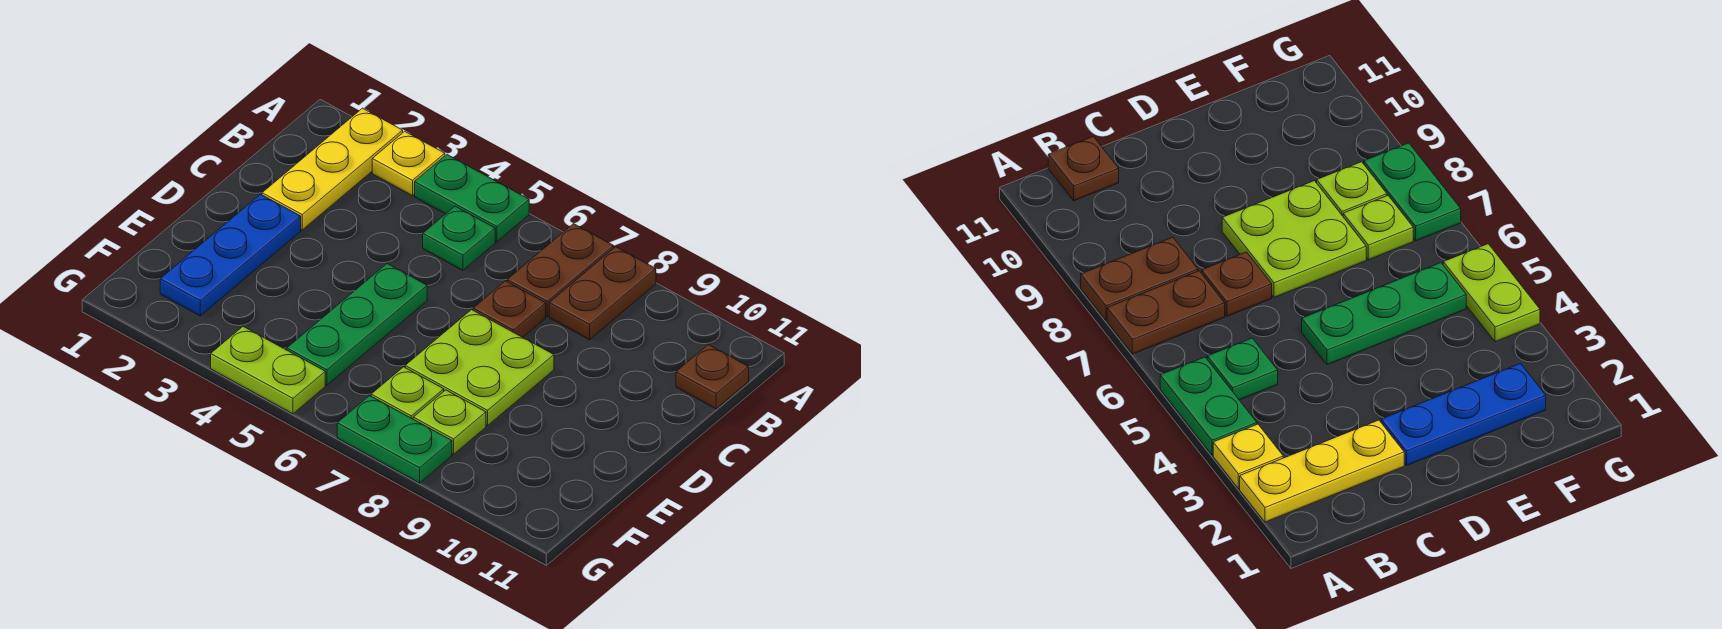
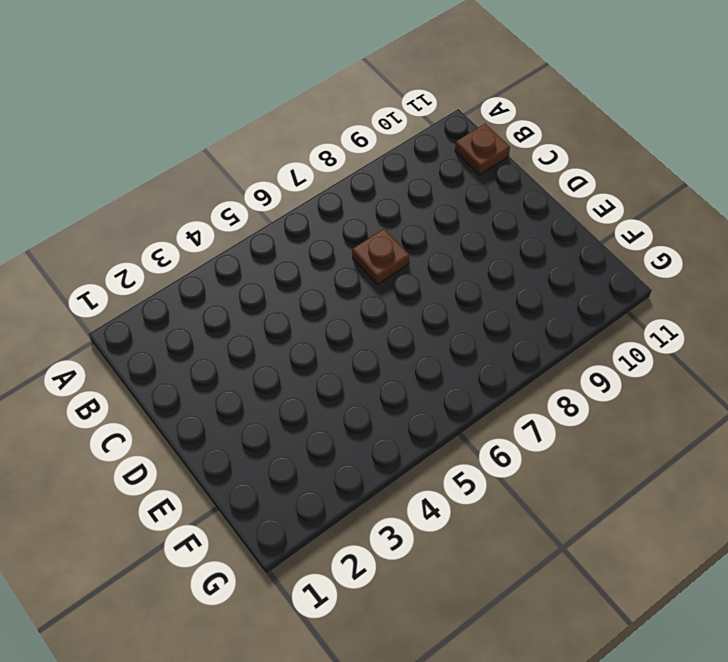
none -> yellow plate A2:C2 level 1
none -> yellow plate A3 level 1
none -> green plate A4:A5 level 1

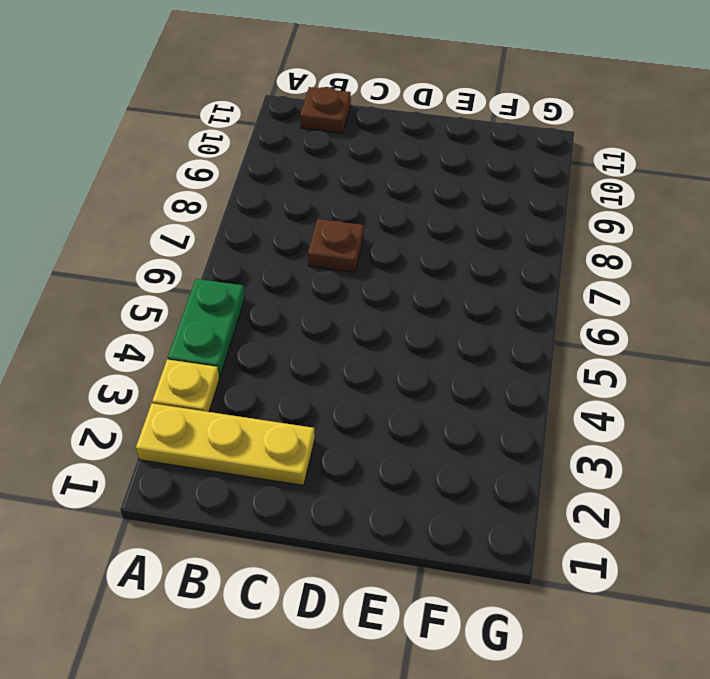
none -> brown plate A7:B7 level 1
none -> brown plate A8:B8 level 1
none -> green plate B5 level 1

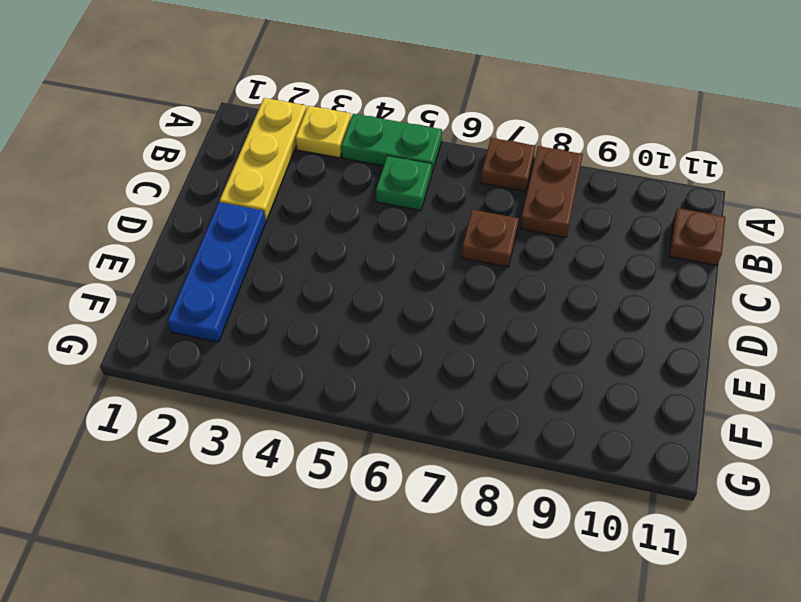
brown plate A7 level 1 -> brown plate A7:B7 level 1
none -> green plate D5:F5 level 1
none -> lime plate D7:E8 level 1
none -> lime plate F7 level 1

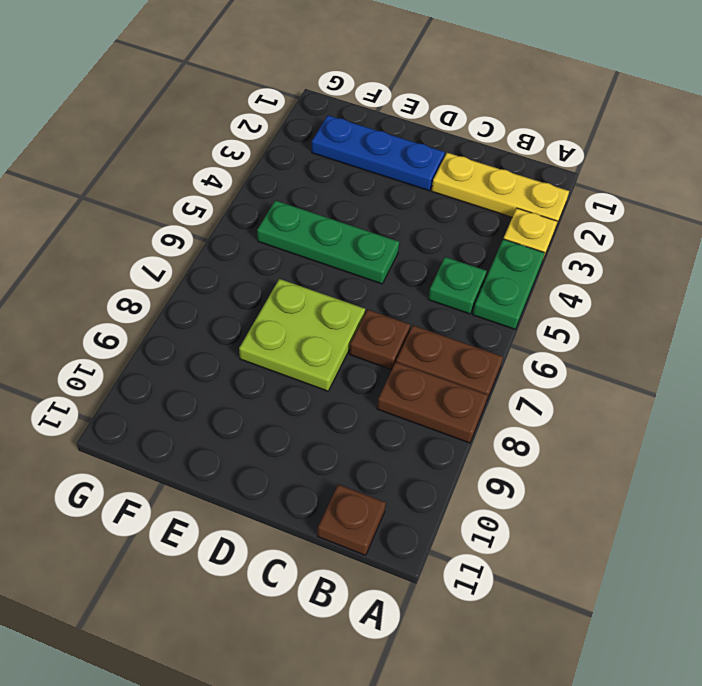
none -> lime plate F7 level 1
none -> lime plate F8 level 1
none -> lime plate G4:G5 level 1

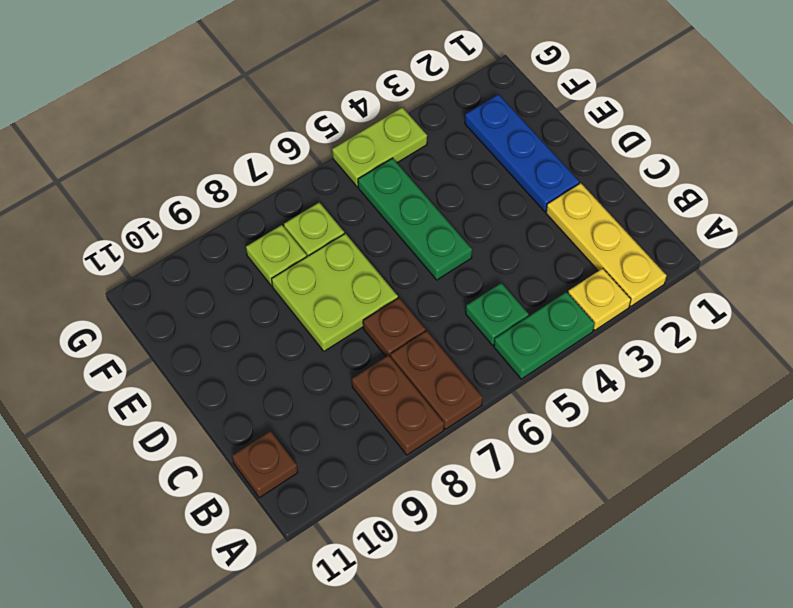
none -> green plate G7:G8 level 1

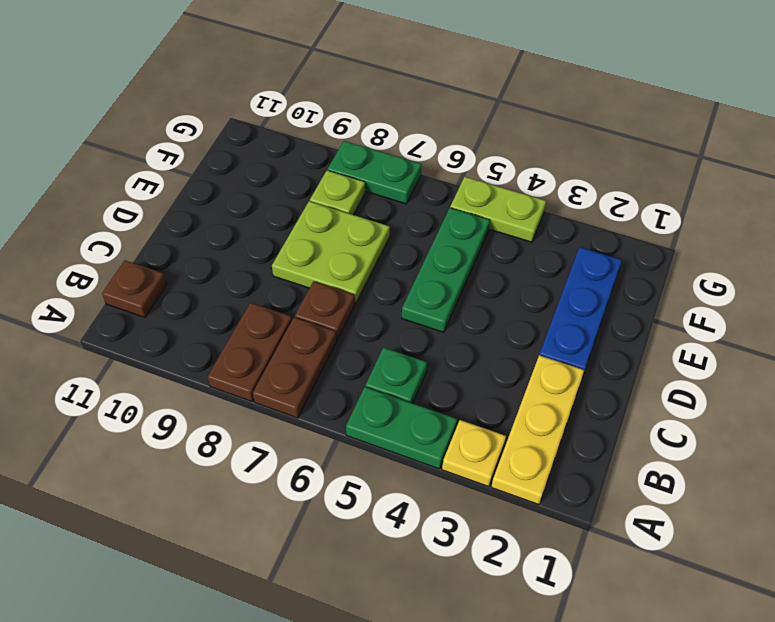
none -> lime plate F7 level 1

